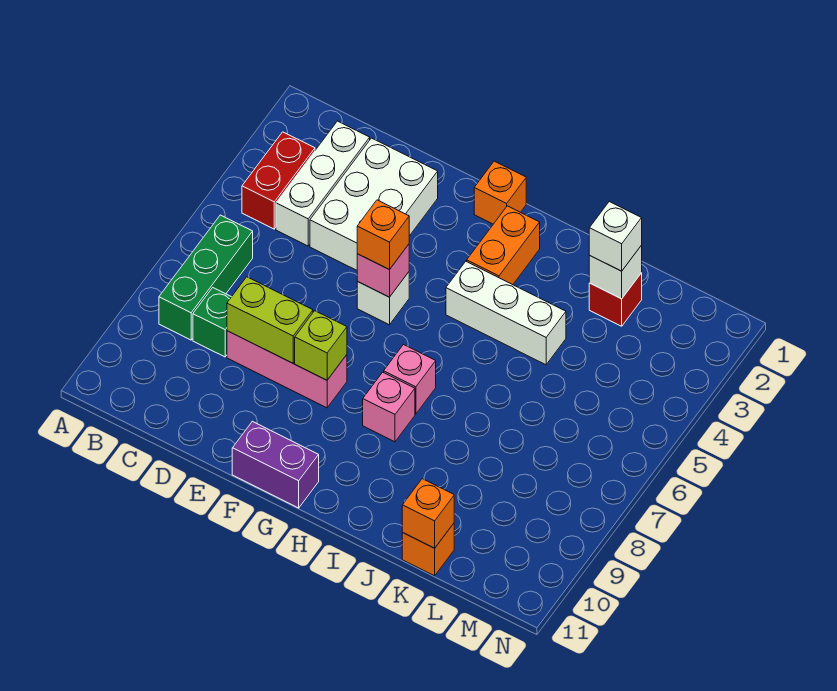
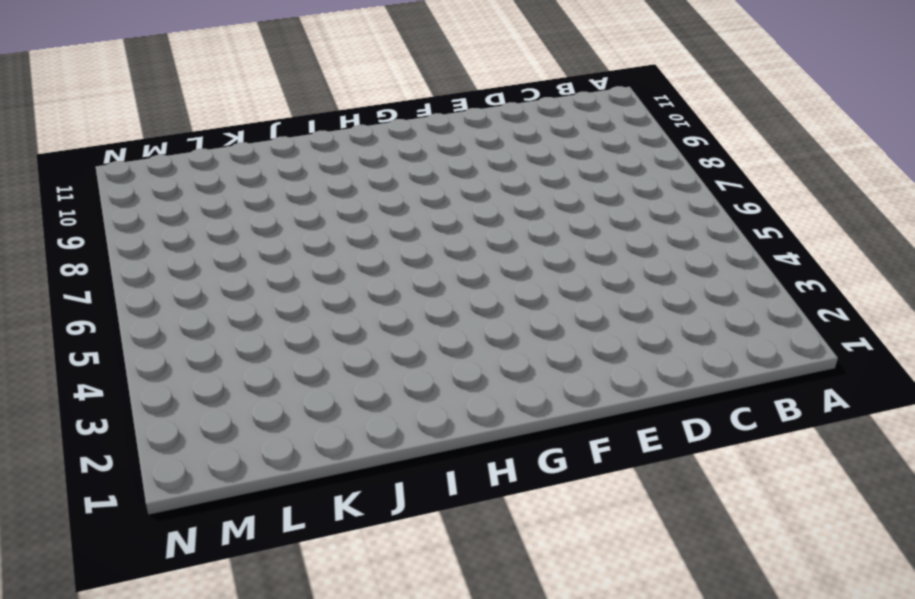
none -> red brick B3:B4 level 1
none -> green brick B6:B8 level 1
none -> white brick C2:C4 level 1

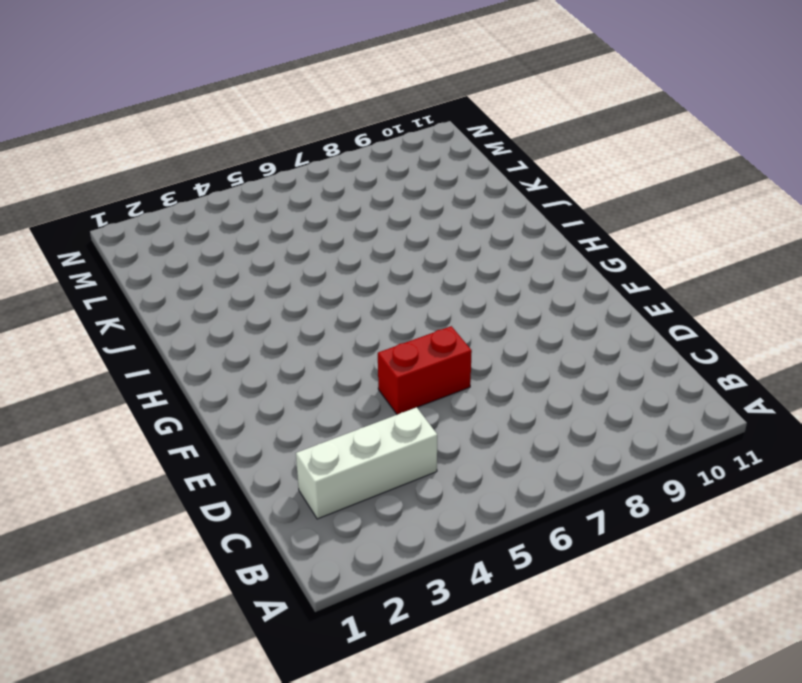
red brick E5:E6 level 1 -> red brick B3:B4 level 1
none -> green brick B6:B8 level 1
none -> green brick C8 level 1
none -> white brick D2:E4 level 1

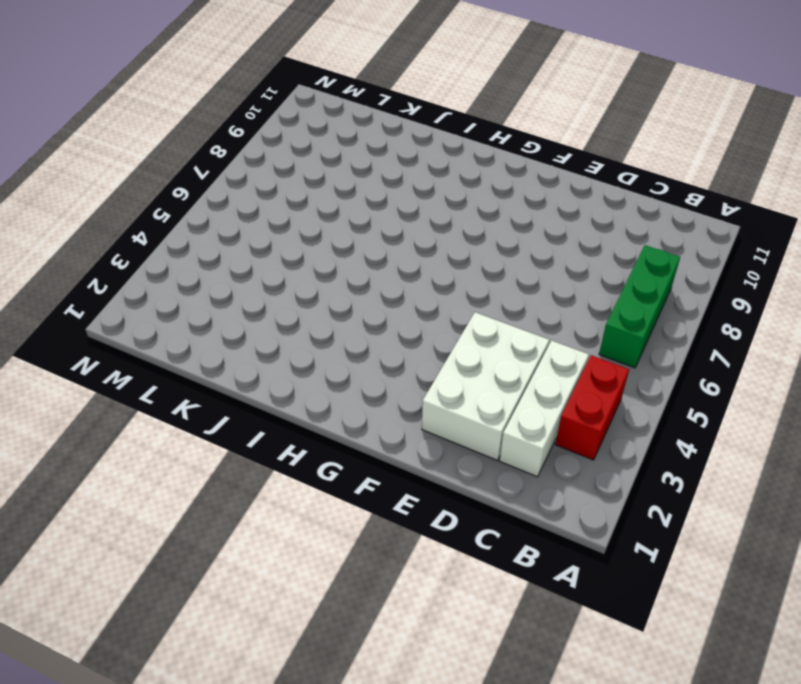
none -> green brick C8 level 1
none -> pink brick D8:F8 level 1
none -> white brick F5 level 1

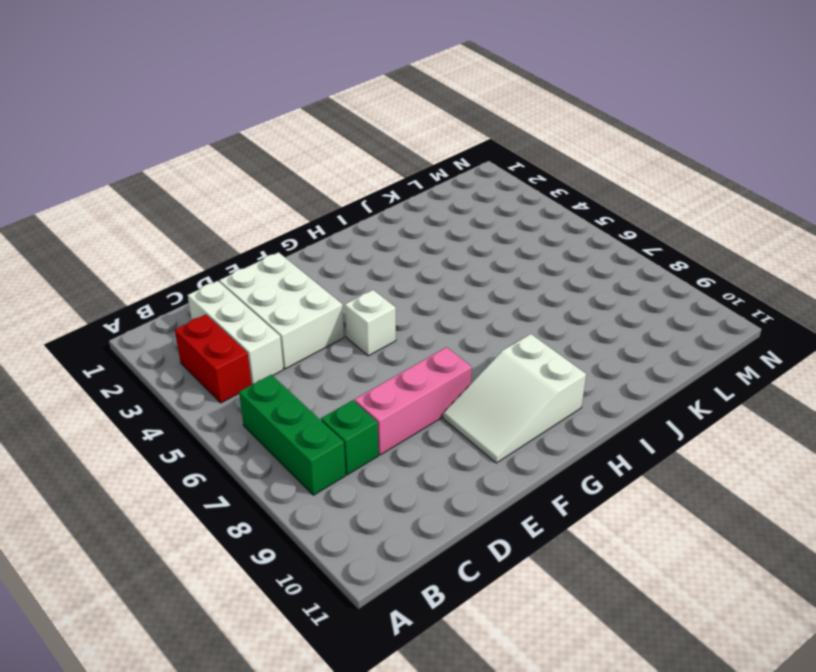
white slope F9:H10 level 1 top H -> none
none -> purple brick F11:G11 level 1
none -> orange brick G1 level 1
none -> orange brick H2:H3 level 1

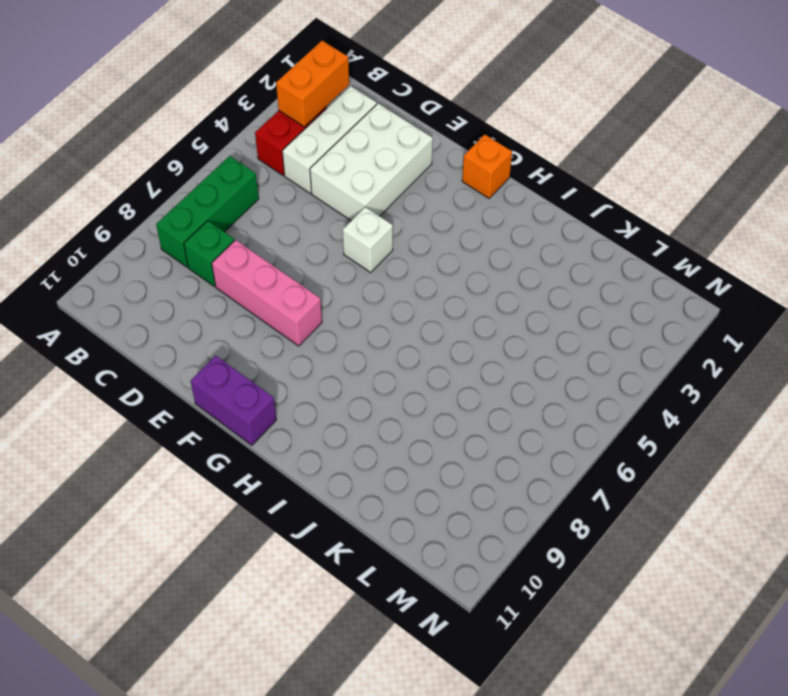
orange brick B2:B3 level 2 -> orange brick H2:H3 level 1
none -> white brick H4:J4 level 1
none -> pink brick H7 level 1
none -> pink brick H8 level 1

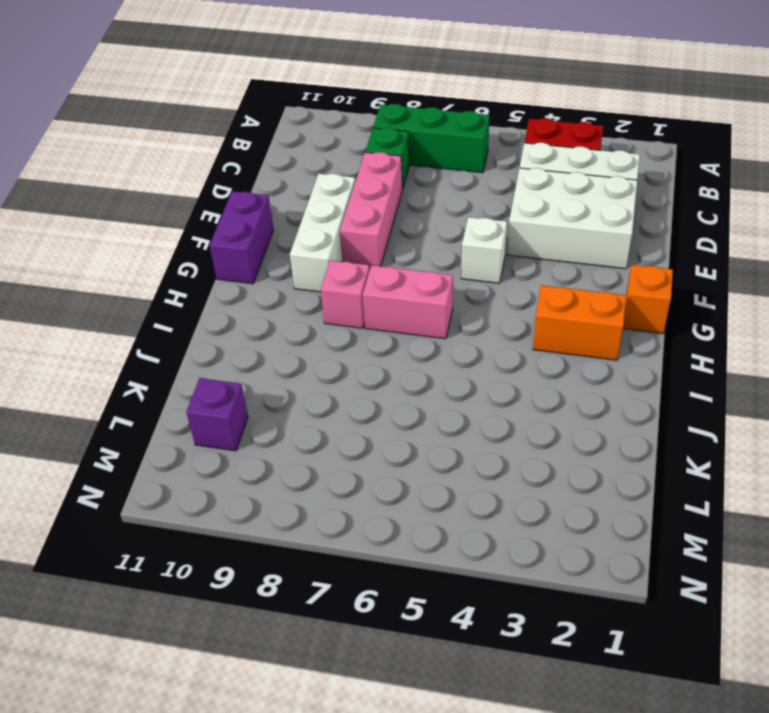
white brick E9:G9 level 1 -> white brick H4:J4 level 1
pink brick H6:H7 level 1 -> pink brick H7 level 1
purple brick L10 level 1 -> none
none -> red brick K2 level 1
none -> orange brick K11 level 1
none -> lime brick D8:E8 level 2

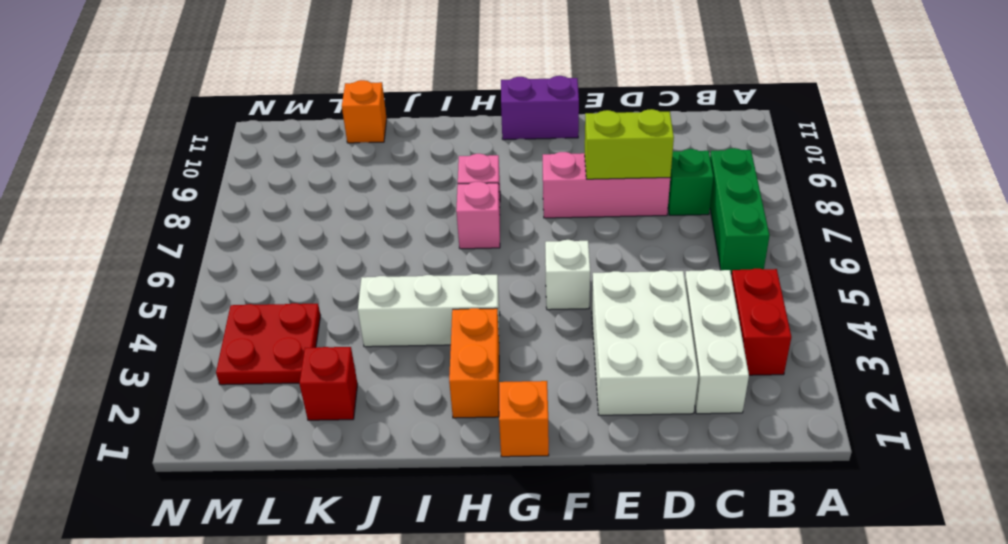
red plate L3:M4 level 1 -> none
none -> pink brick F5 level 2
none -> lime brick F8 level 2
none -> white brick K2 level 2

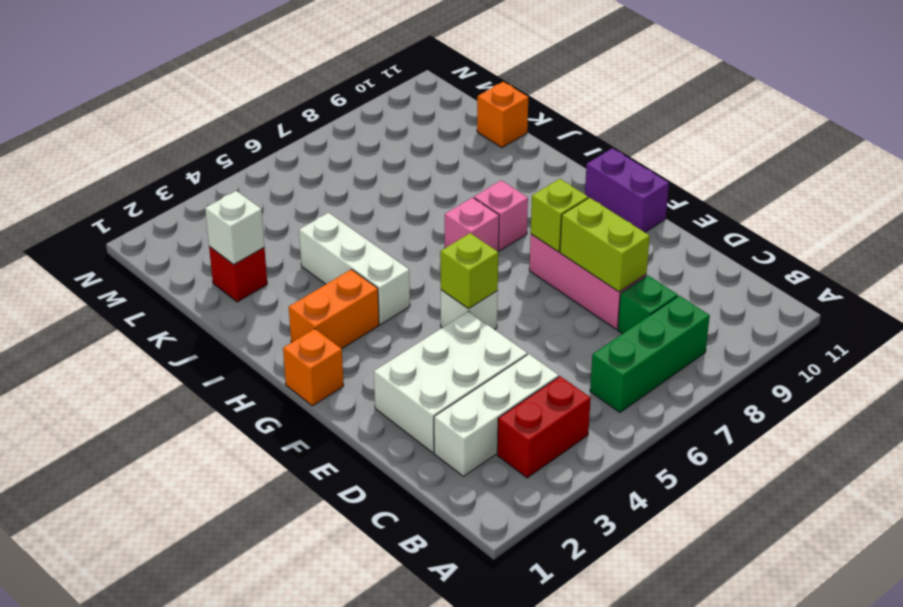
lime brick F5 level 2 -> pink brick F5 level 2
none -> orange brick K11 level 2
none -> orange brick F5 level 3
none -> white brick K2 level 3

